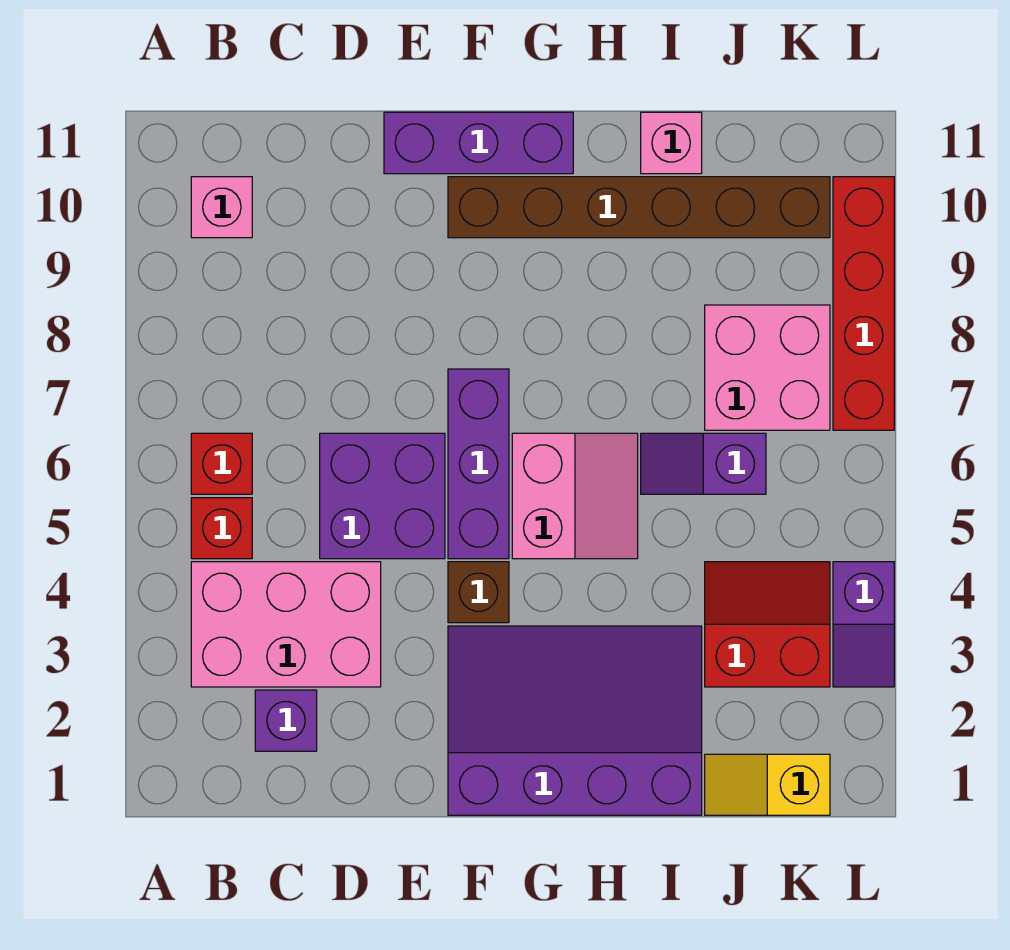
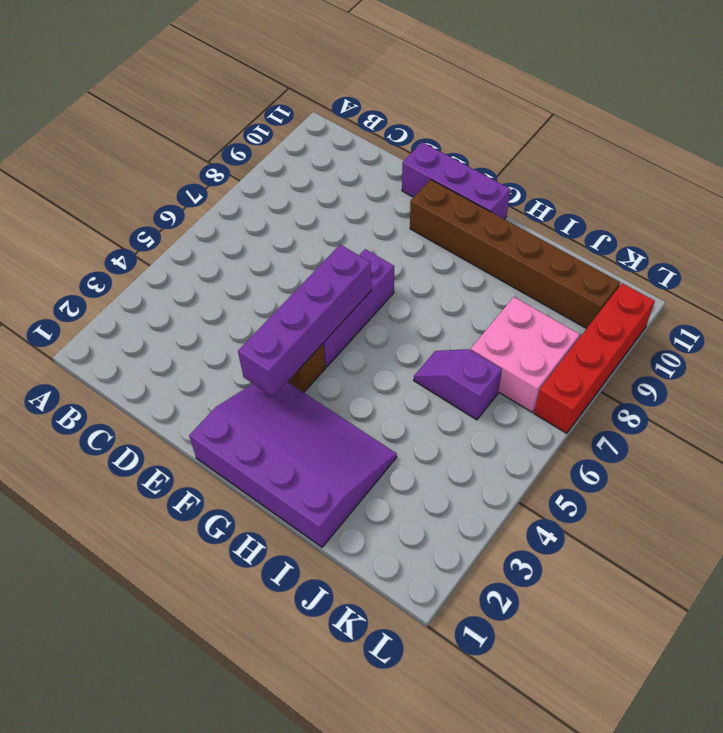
purple brick F3:F6 level 2 -> none
none -> pink brick B3:D4 level 1
none -> red brick B5 level 1
none -> red brick B6 level 1

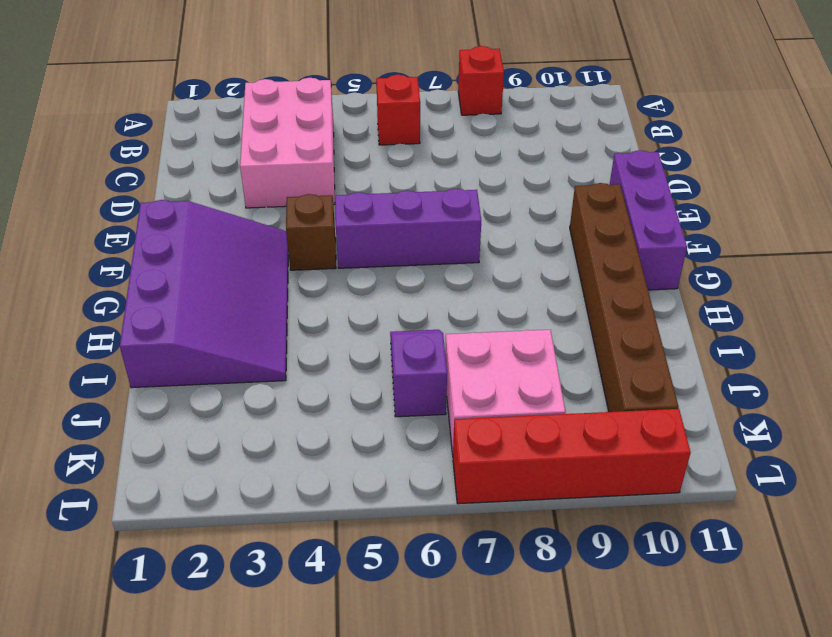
red brick A8 level 1 -> red brick B5 level 1
none -> pink brick B10 level 1
none -> purple brick C2 level 1
none -> purple brick D5:E6 level 1

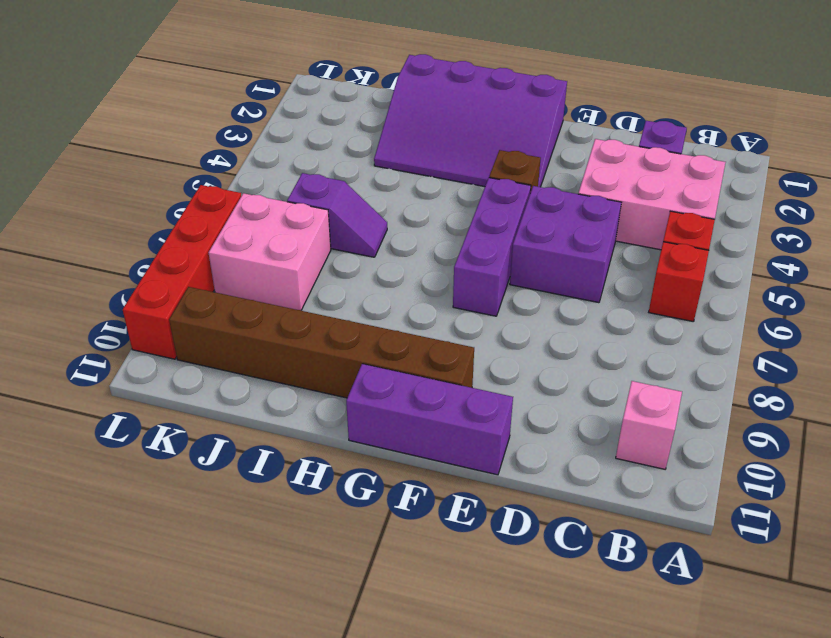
none -> pink slope G5:H6 level 1 top G
none -> pink brick I11 level 1
none -> yellow slope J1:K1 level 1 top K

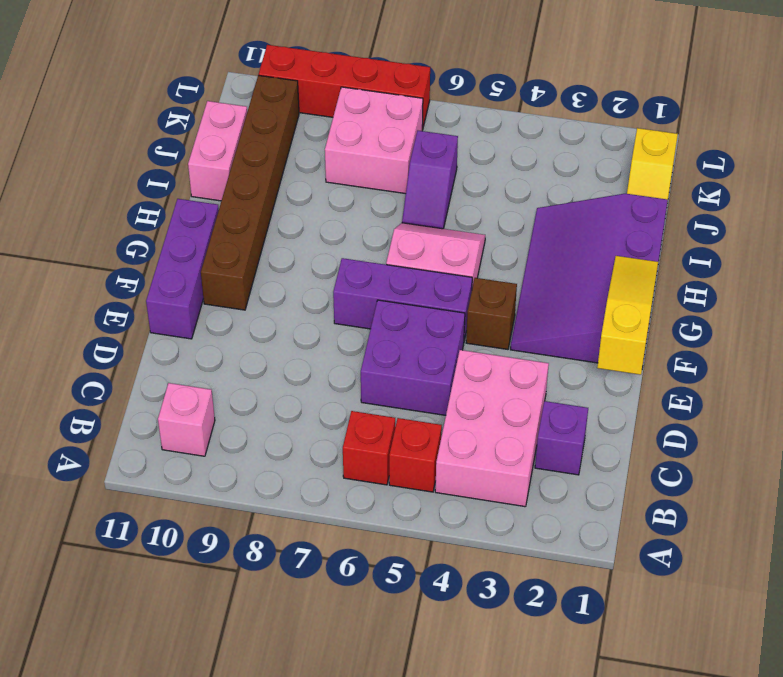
yellow slope E1:G1 level 2 top E -> none
pink brick I11:J11 level 1 -> pink brick I11 level 1
none -> red slope J3:K4 level 1 top 3
none -> purple slope L3:L4 level 1 top 4

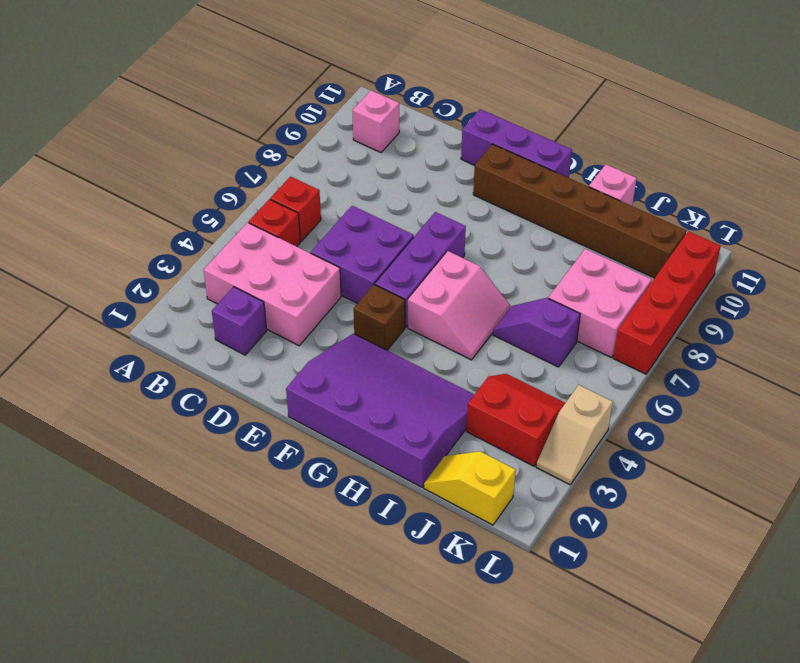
tan slope L3:L4 level 1 top 4 -> purple slope L3:L4 level 1 top 4

